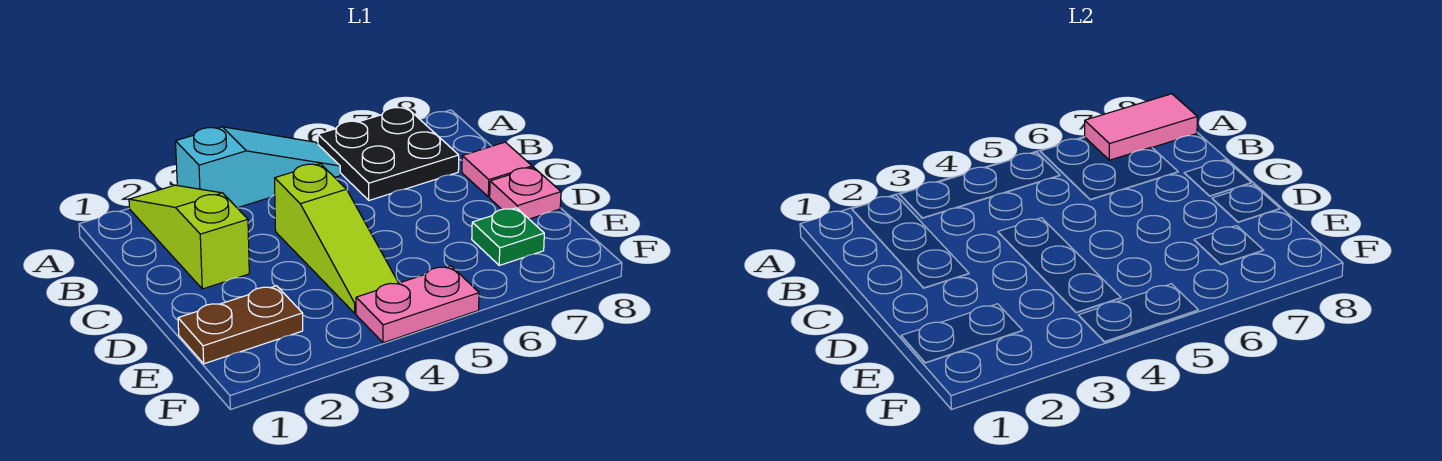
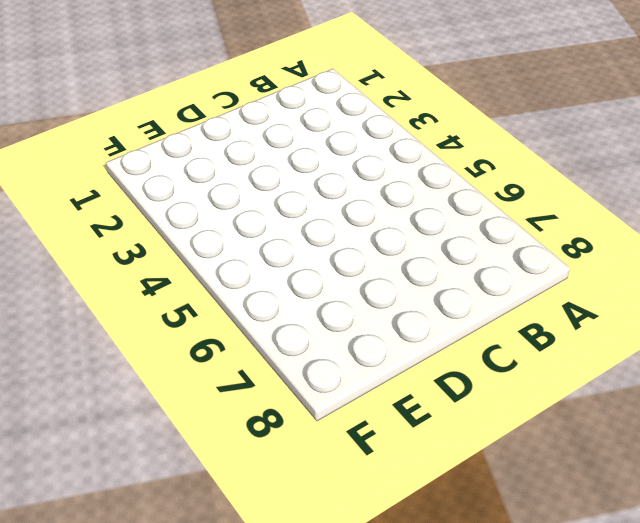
none -> lime slope A2:C2 level 1 top C
none -> cyan slope A3:A5 level 1 top 3

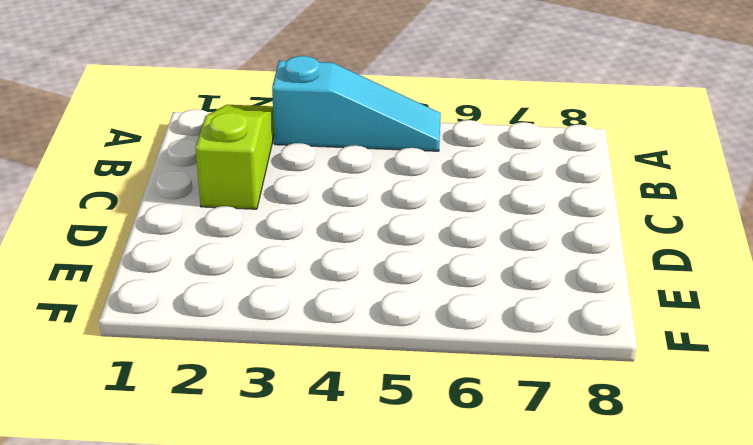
none -> black plate A6:B7 level 1
none -> lime slope C4:E4 level 1 top C

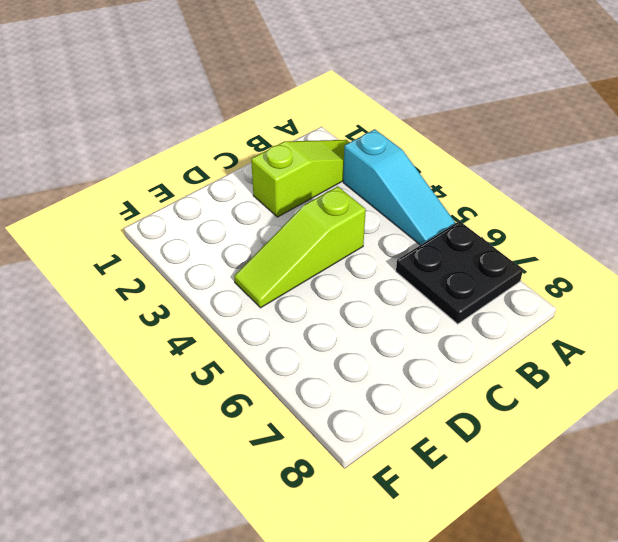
none -> pink tile C8 level 1
none -> pink plate D8 level 1

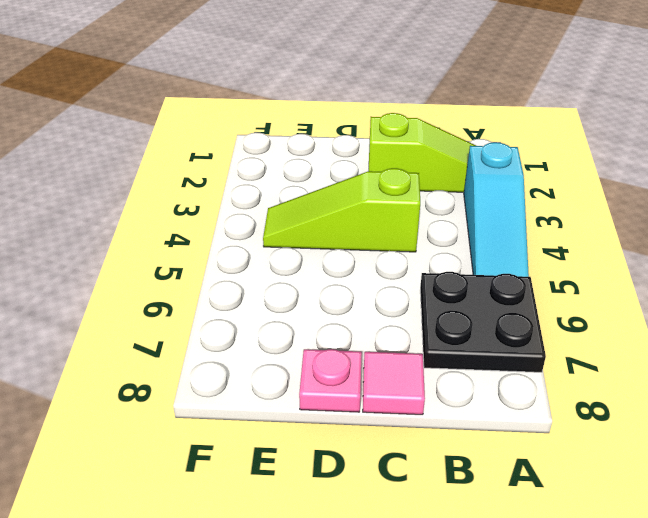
none -> brown plate E1:E2 level 1
none -> green plate E7 level 1

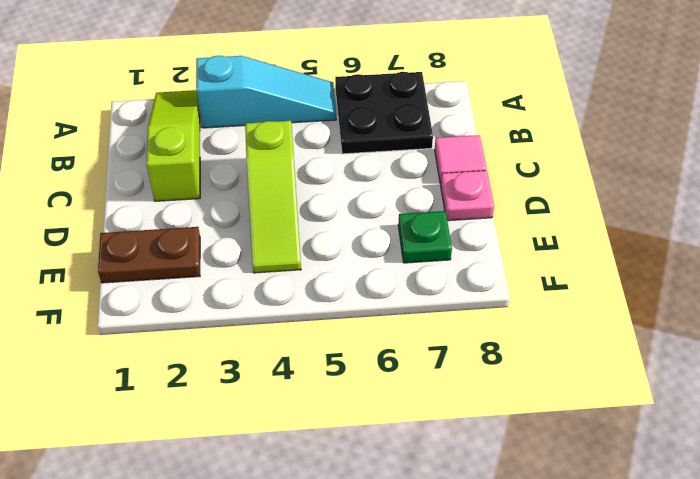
none -> pink plate F4:F5 level 1
none -> pink tile A7:A8 level 2

